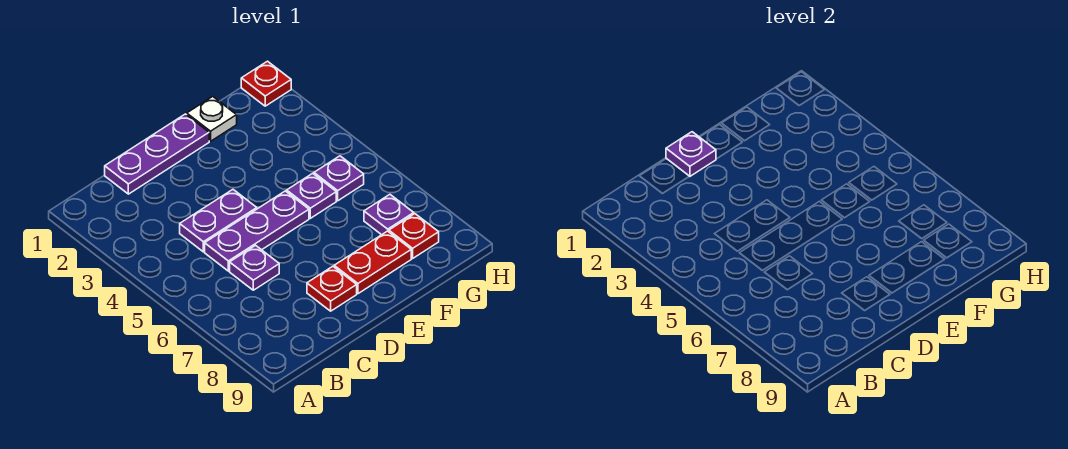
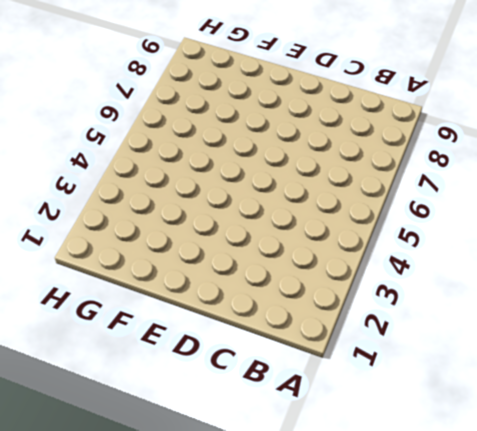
none -> purple plate C1:E1 level 1
none -> purple plate C4:D4 level 1
none -> purple plate C5:E5 level 1

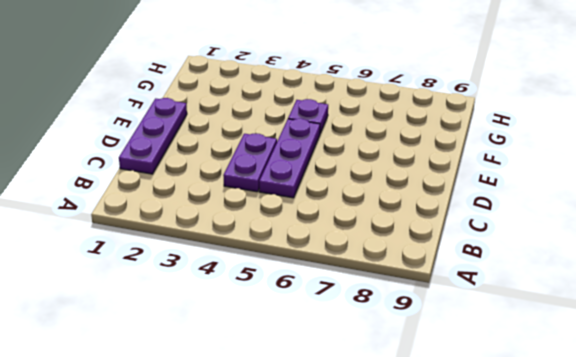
none -> purple plate C6 level 1
none -> red plate D8 level 1
none -> red plate E8:F8 level 1

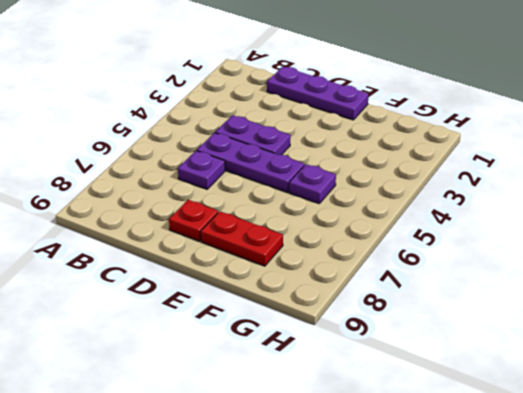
none -> white plate F1 level 1
none -> purple plate G5 level 1
none -> purple plate G7 level 1

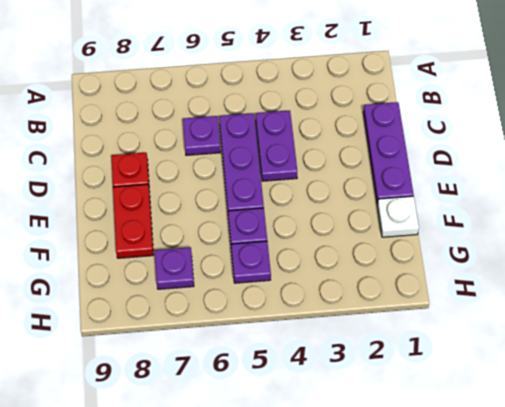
none -> red plate G8 level 1
none -> red plate H1 level 1
none -> purple plate D1 level 2

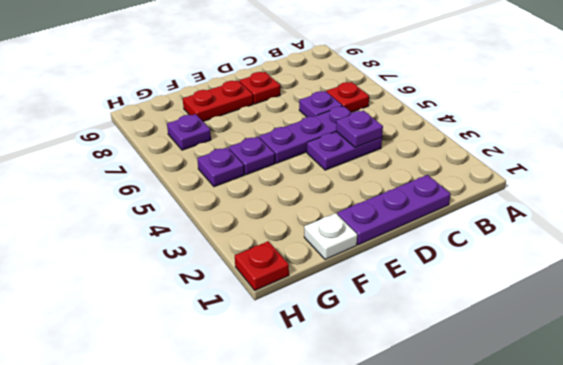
red plate B6 level 1 -> red plate G8 level 1
purple plate C4 level 2 -> purple plate D1 level 2

